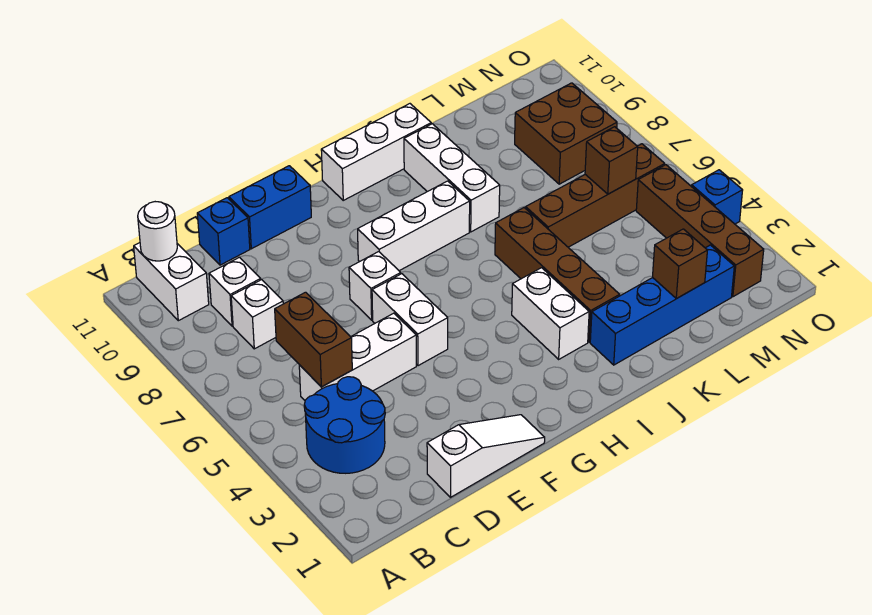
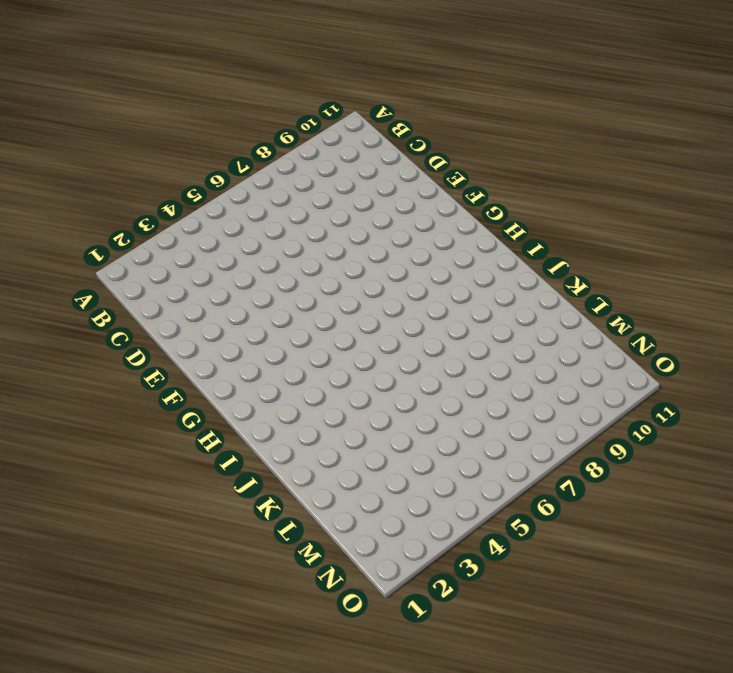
none -> blue round brick B3:C4 level 1
none -> white brick B10:B11 level 1
none -> white brick C5:E5 level 1

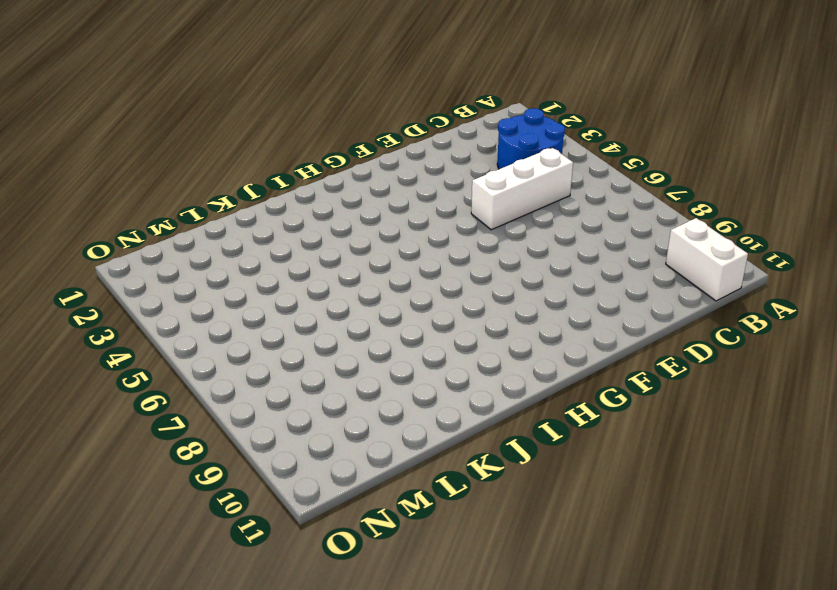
none -> white brick C8 level 1
none -> white brick C9 level 1
none -> white slope D1:F1 level 1 top D

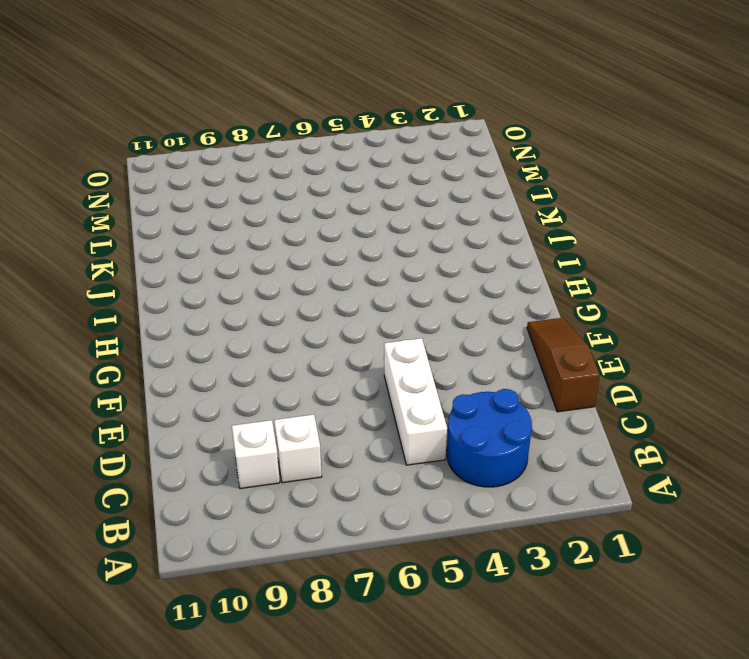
brown slope D1:F1 level 1 top D -> white slope D1:F1 level 1 top D
none -> white brick B10:B11 level 1
none -> blue brick D11 level 1
none -> blue brick E11:F11 level 1

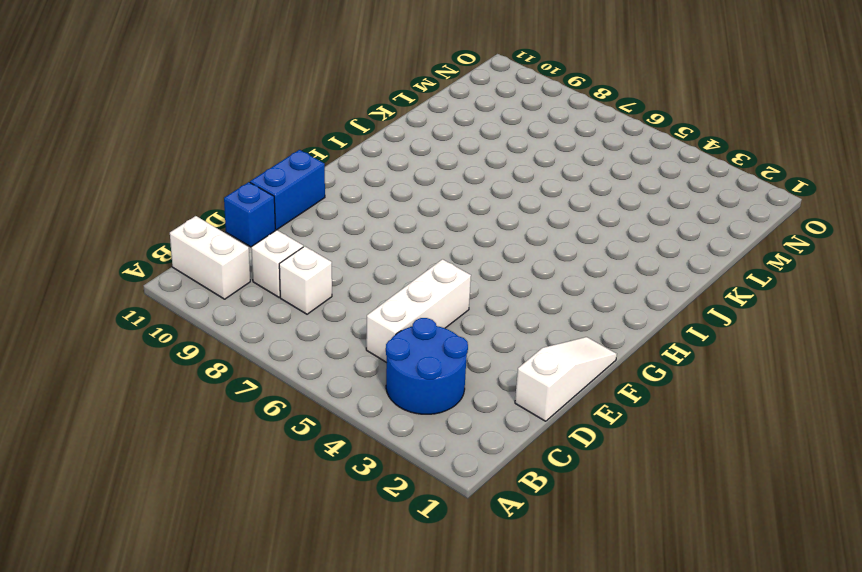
none -> white brick F5:F6 level 1
none -> white brick F7 level 1
none -> white brick G8:I8 level 1

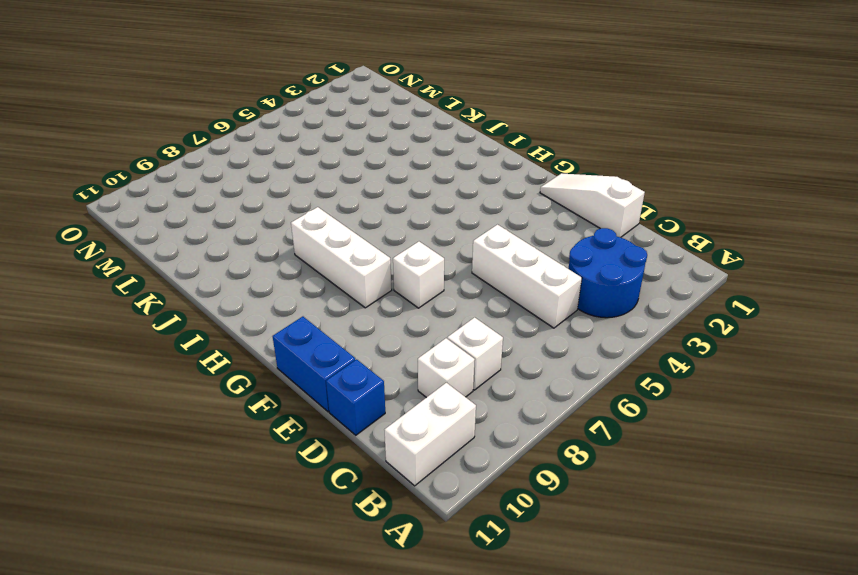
none -> white brick F5:F6 level 1
none -> white brick H11:J11 level 1
none -> white brick I3:I4 level 1

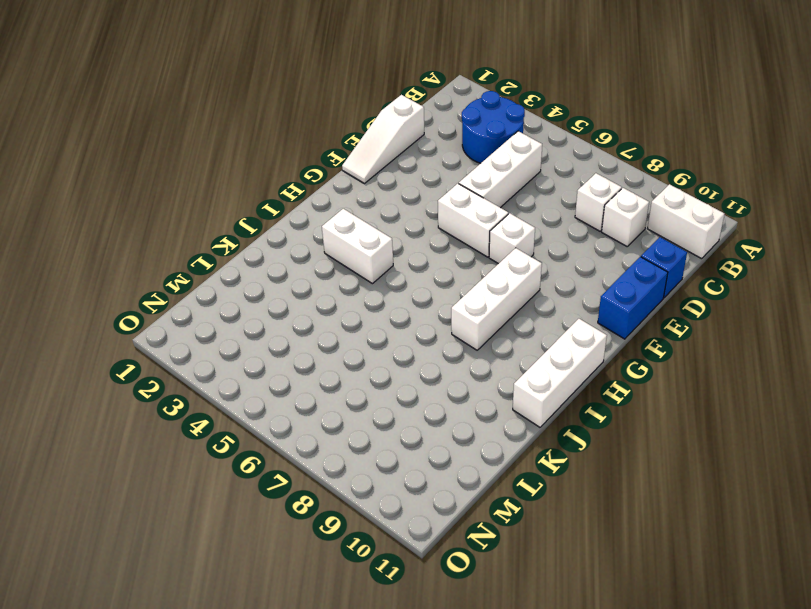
none -> blue brick J2:M2 level 1
none -> brown brick J3:J6 level 1
none -> white brick J8:J10 level 1

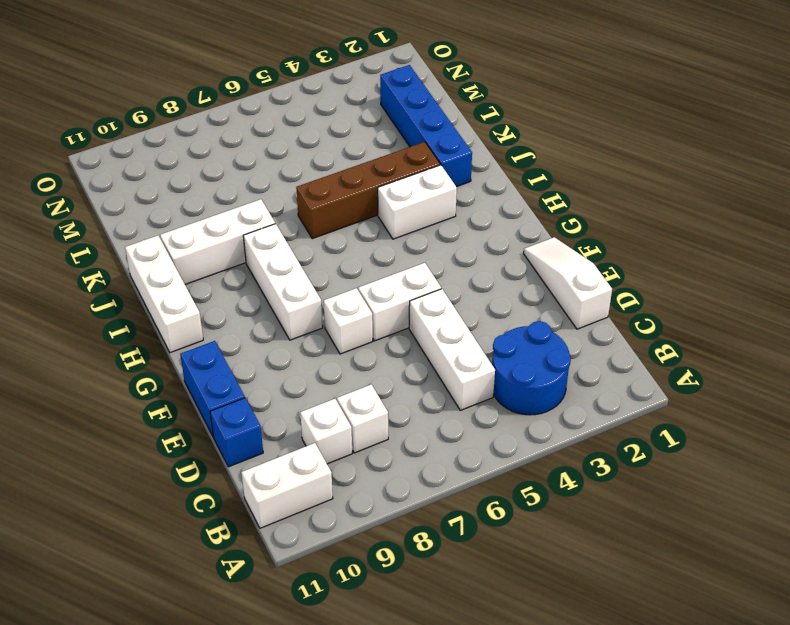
none -> brown brick K6:N6 level 1
none -> brown brick M8:N9 level 1
none -> brown brick N2:N5 level 1

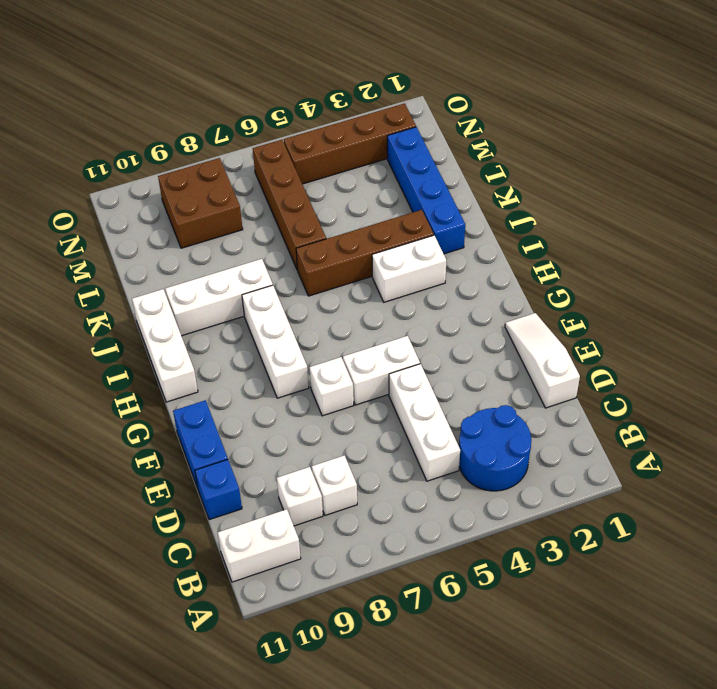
none -> blue brick O4 level 1
none -> white round brick B11 level 2
none -> brown brick C5:C6 level 2

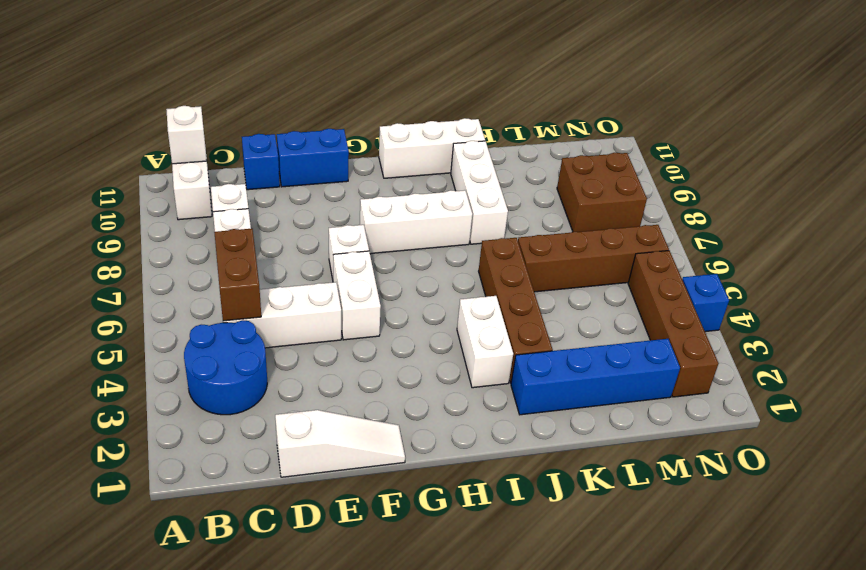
white brick B11 level 2 -> white round brick B11 level 2
none -> brown brick L2 level 2
none -> brown brick M6 level 2

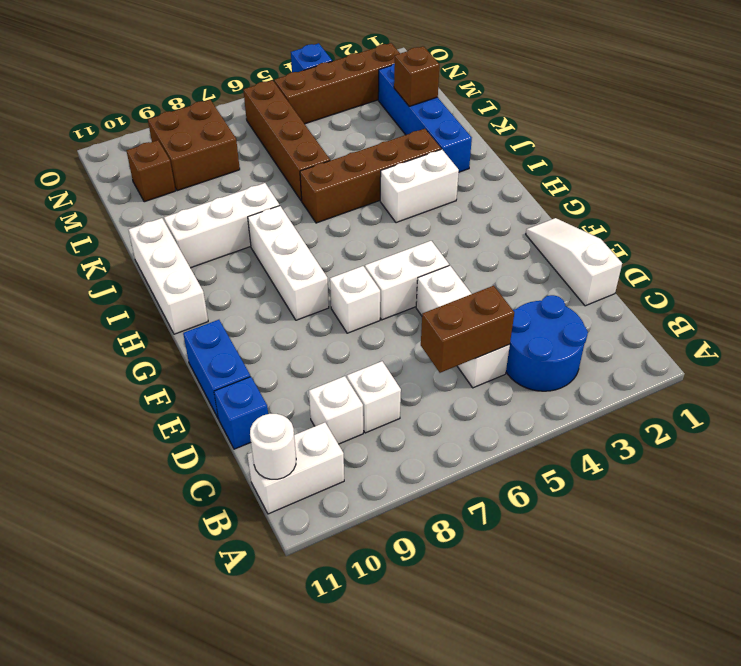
brown brick M10 level 1 -> brown brick M6 level 2

